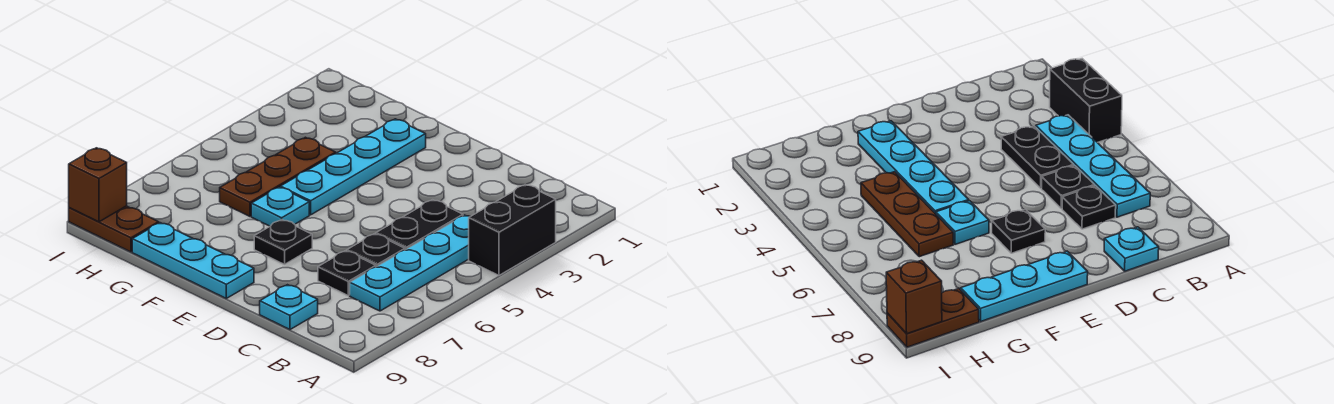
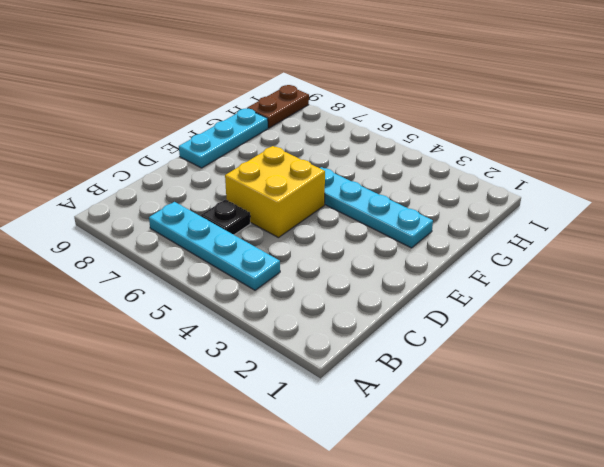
yellow brick D5:E6 level 1 -> none
none -> black brick A3:A4 level 1
none -> black plate C4:C5 level 1
none -> black plate C7 level 1

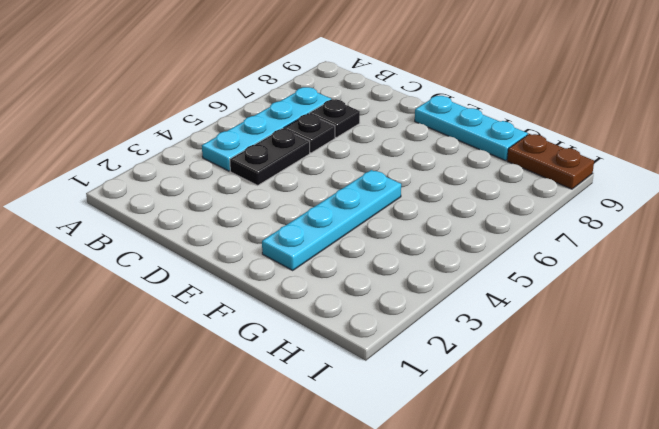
none -> black brick A3:A4 level 1
none -> cyan plate C9 level 1
none -> black plate E7 level 1

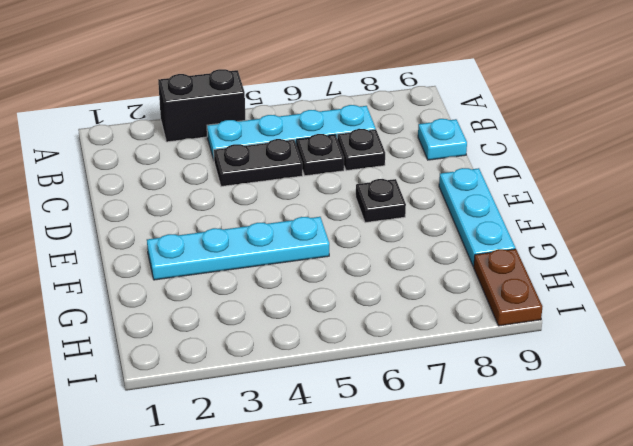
none -> cyan plate F6 level 1
none -> brown plate G4:G6 level 1
none -> brown brick I9 level 2

